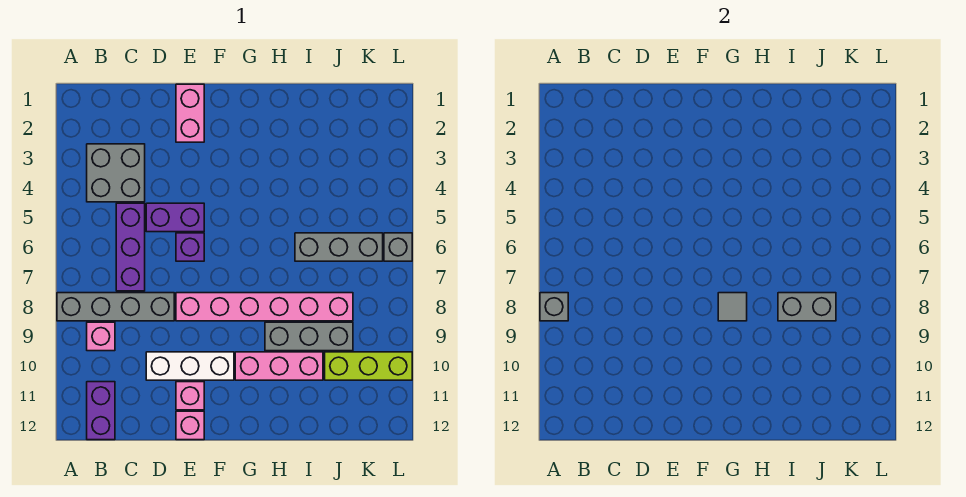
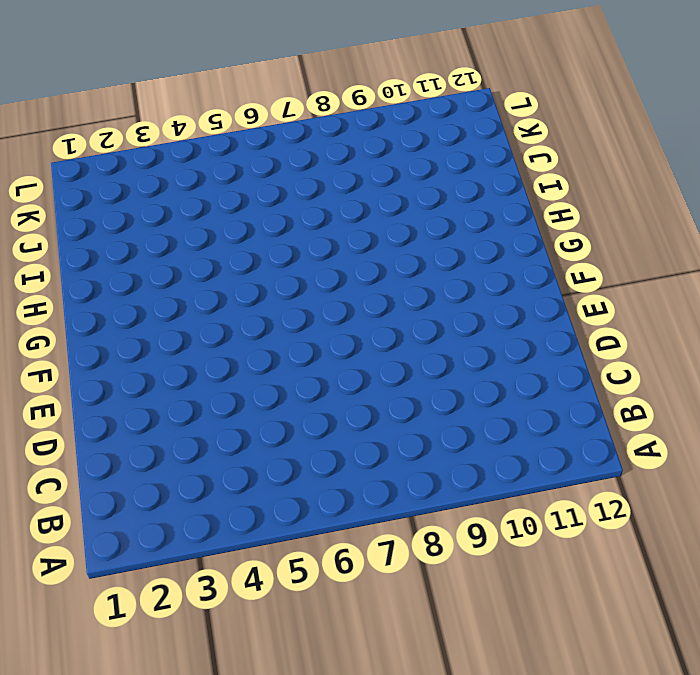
none -> grey brick A8:D8 level 1
none -> grey brick B3:C4 level 1
none -> pink brick B9 level 1

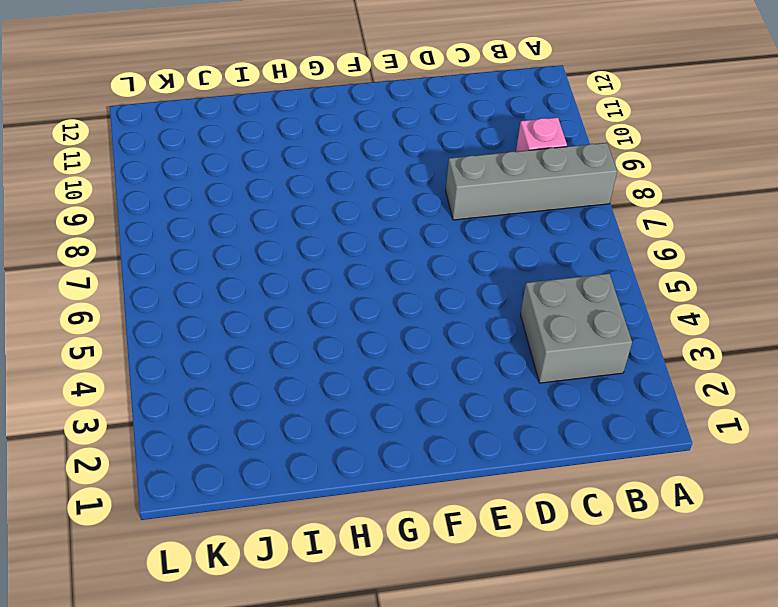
none -> purple brick B11:B12 level 1
none -> purple brick C5:C7 level 1
none -> purple brick D5:E5 level 1

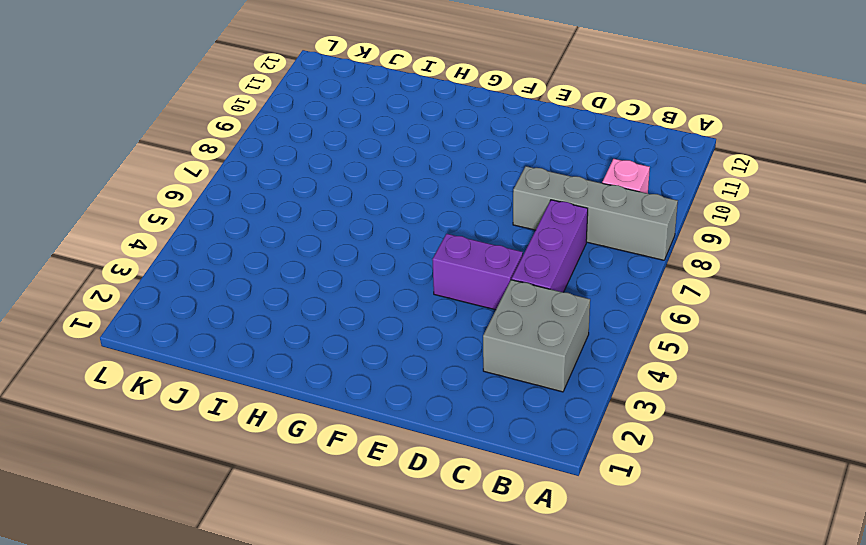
none -> purple brick B11:B12 level 1
none -> white brick D10:F10 level 1
none -> pink brick E1:E2 level 1

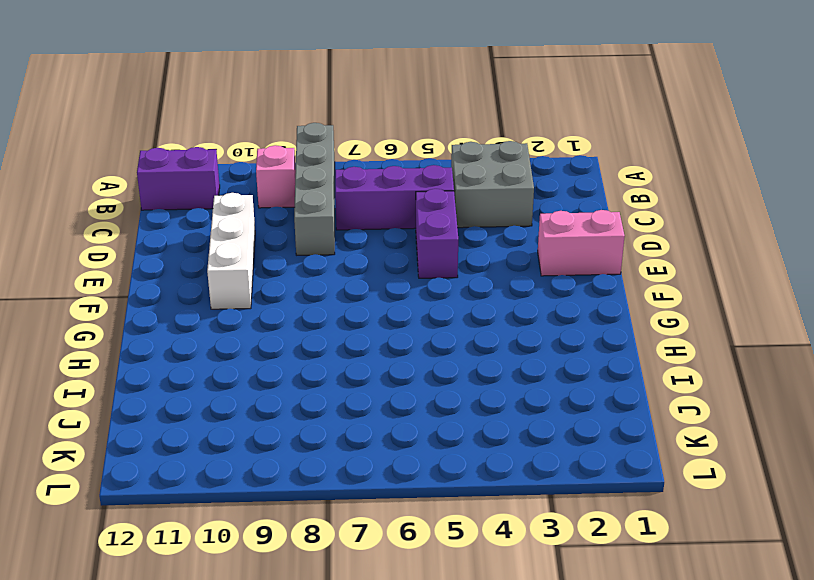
none -> purple brick E6 level 1
none -> pink brick E8:J8 level 1
none -> pink brick E11 level 1

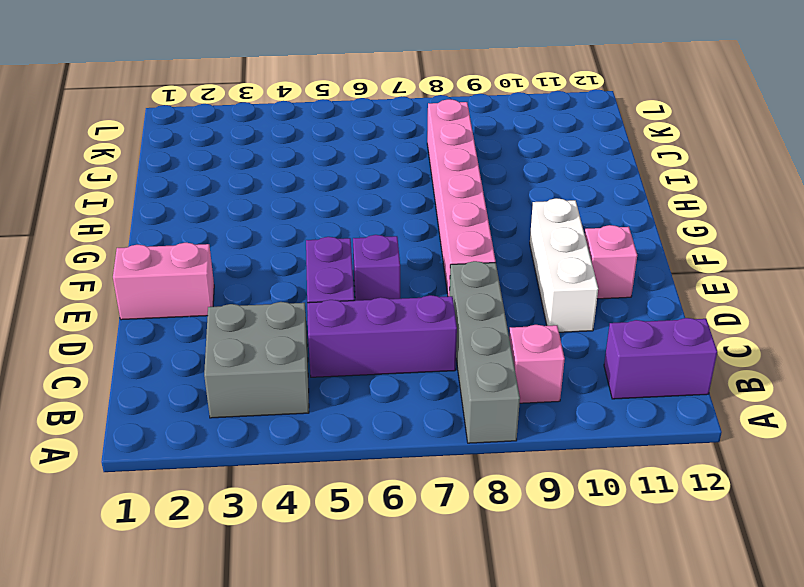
none -> pink brick E12 level 1
none -> pink brick G10:I10 level 1
none -> grey brick H9:J9 level 1

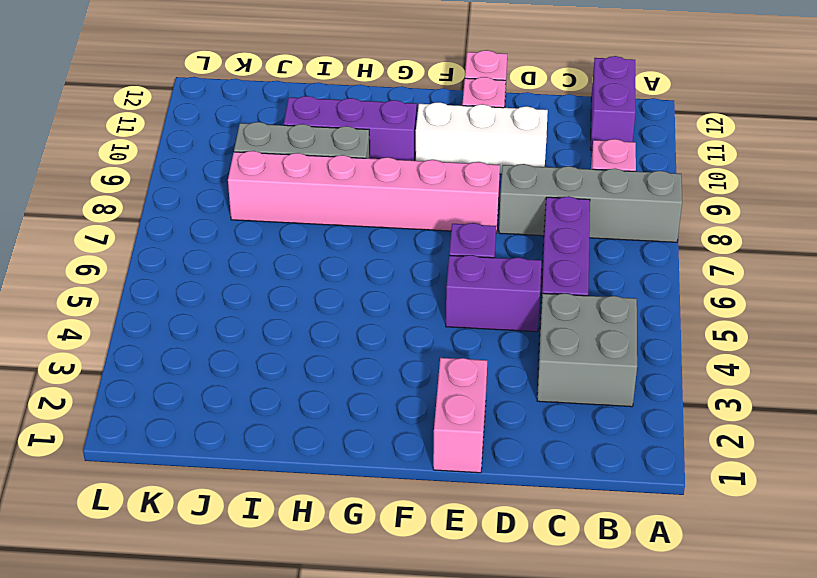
purple brick G10:I10 level 1 -> pink brick G10:I10 level 1
none -> grey brick I6:K6 level 1
none -> lime brick J10:L10 level 1
none -> grey brick L6 level 1

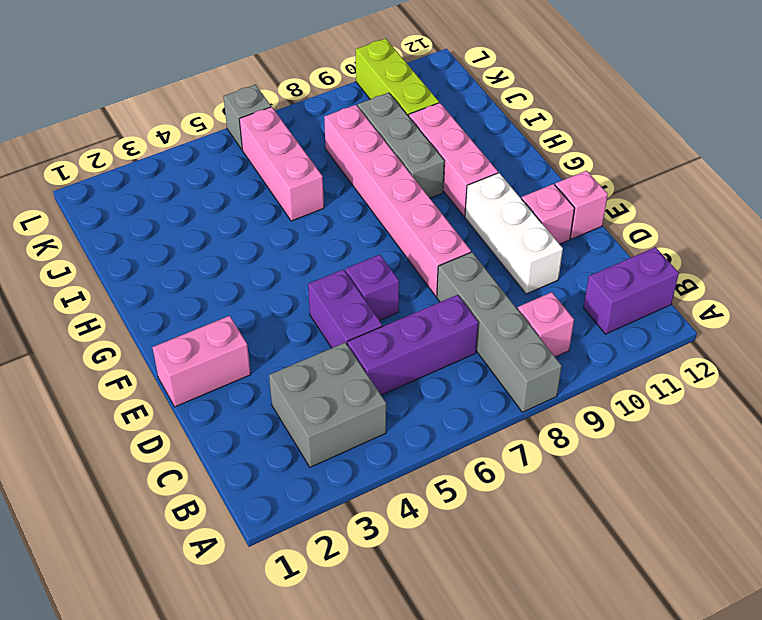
pink brick I6:K6 level 1 -> grey brick I6:K6 level 1
none -> grey brick A8 level 2
none -> grey tile G8 level 2
none -> grey brick I8:J8 level 2

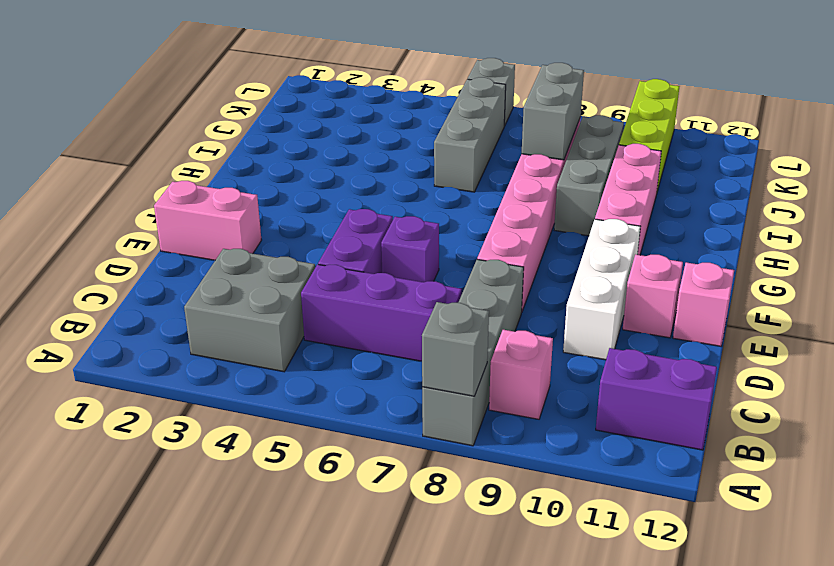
none -> grey tile G8 level 2

